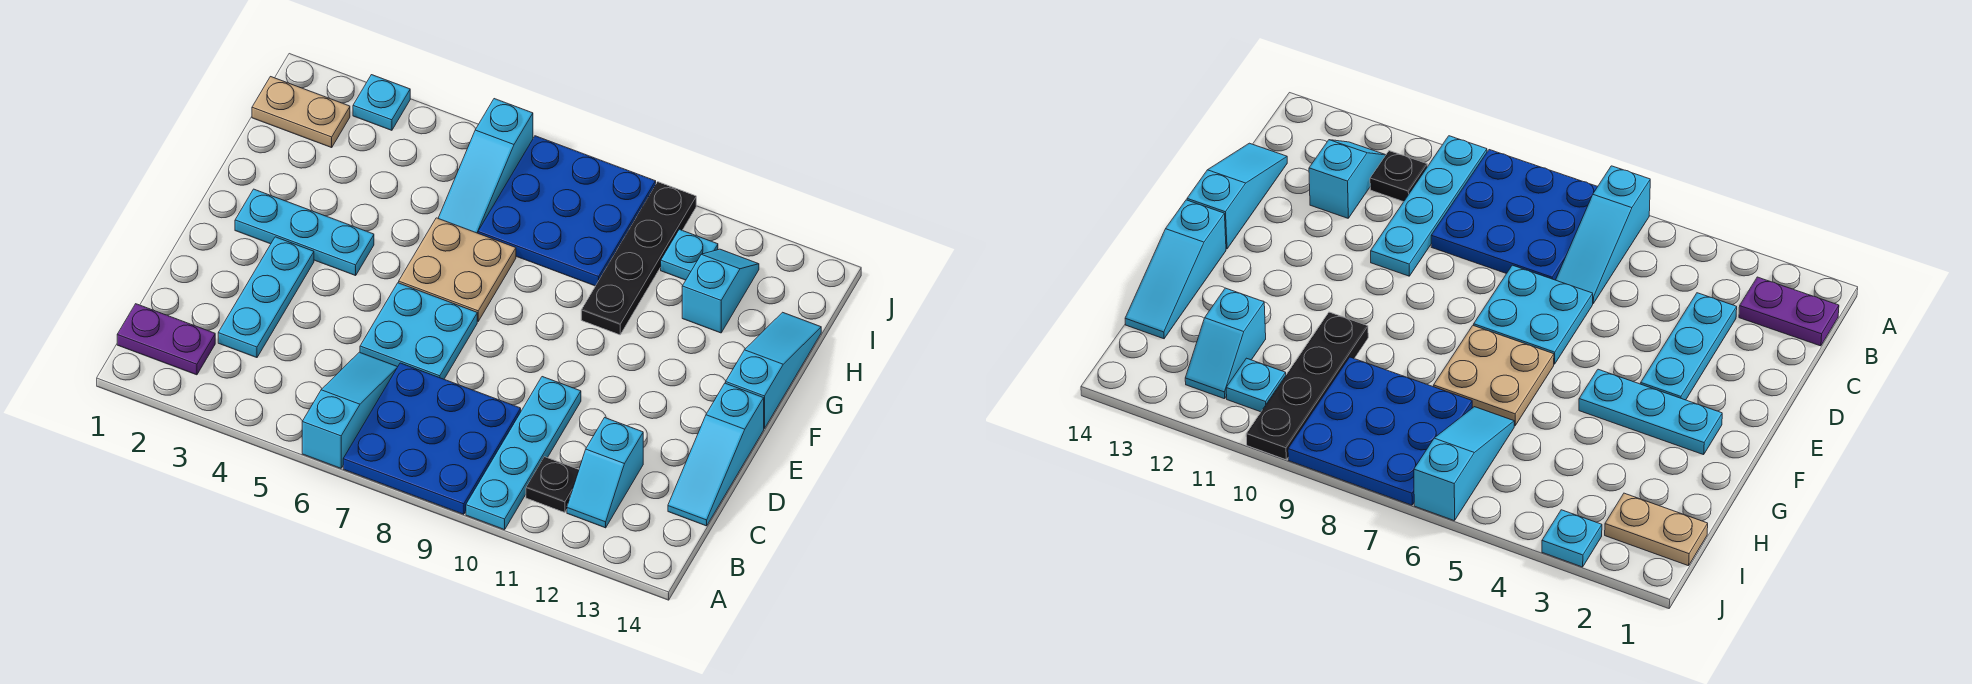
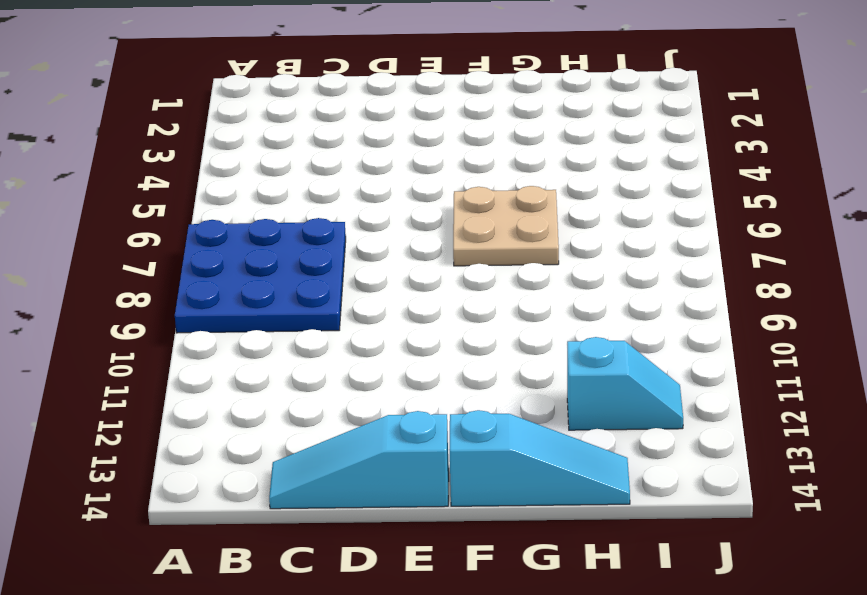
none -> cyan slope A6:C6 level 1 top A
none -> cyan plate A10:D10 level 1
none -> purple plate B1:B2 level 1

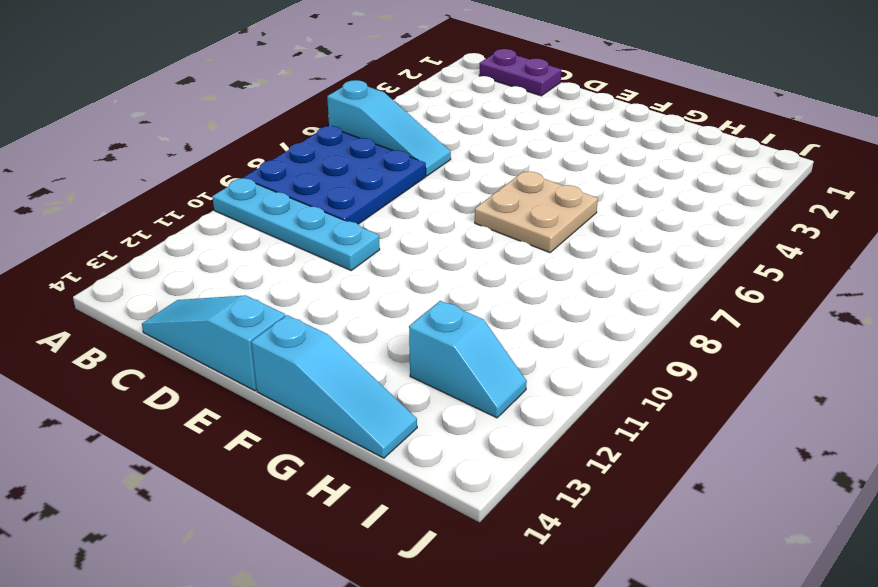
purple plate B1:C1 level 1 -> purple plate B1:B2 level 1
none -> black plate B11 level 1
none -> cyan slope B12:C12 level 1 top C
none -> cyan plate C3:E3 level 1

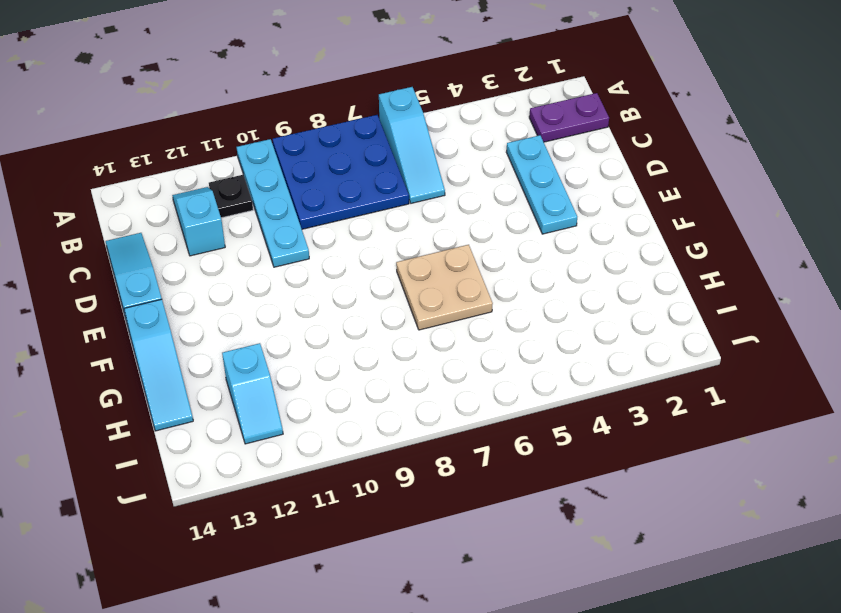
none -> cyan plate D6:E7 level 1
none -> cyan plate F2:F4 level 1
none -> black plate G10:J10 level 1

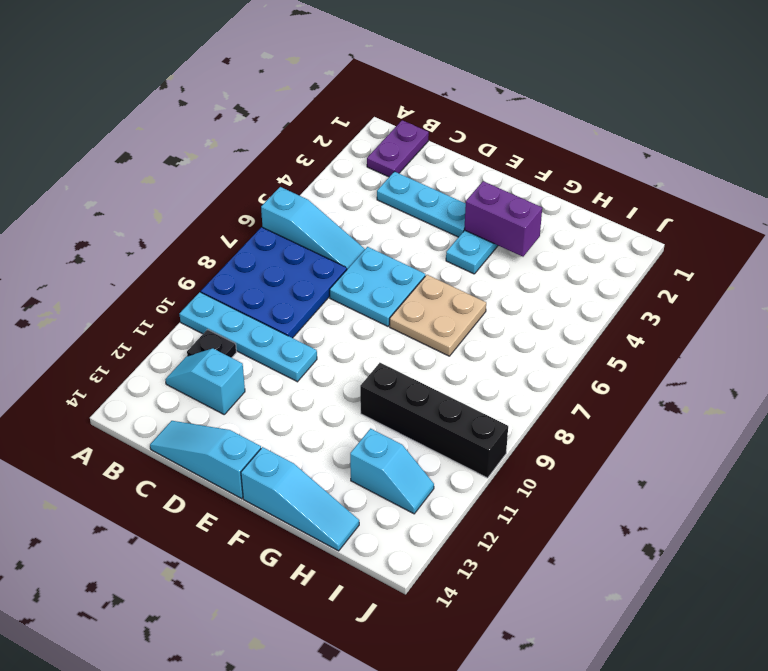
purple brick F3:G3 level 2 -> none
black brick G10:J10 level 1 -> black plate G10:J10 level 1
none -> cyan slope H6:J6 level 1 top J
none -> blue plate H7:J9 level 1
none -> tan plate I1:I2 level 1

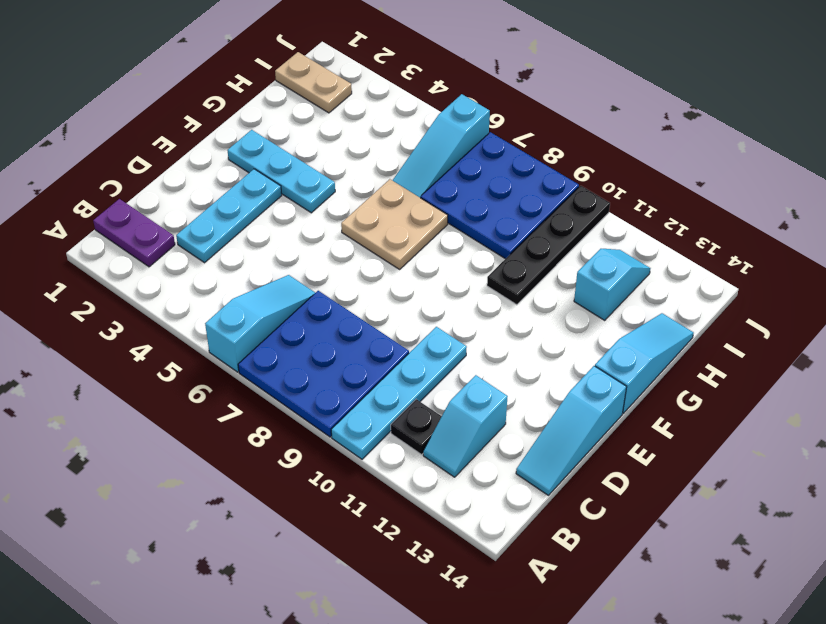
none -> cyan plate D6:E7 level 1
none -> cyan plate I11 level 1
none -> cyan plate J3 level 1

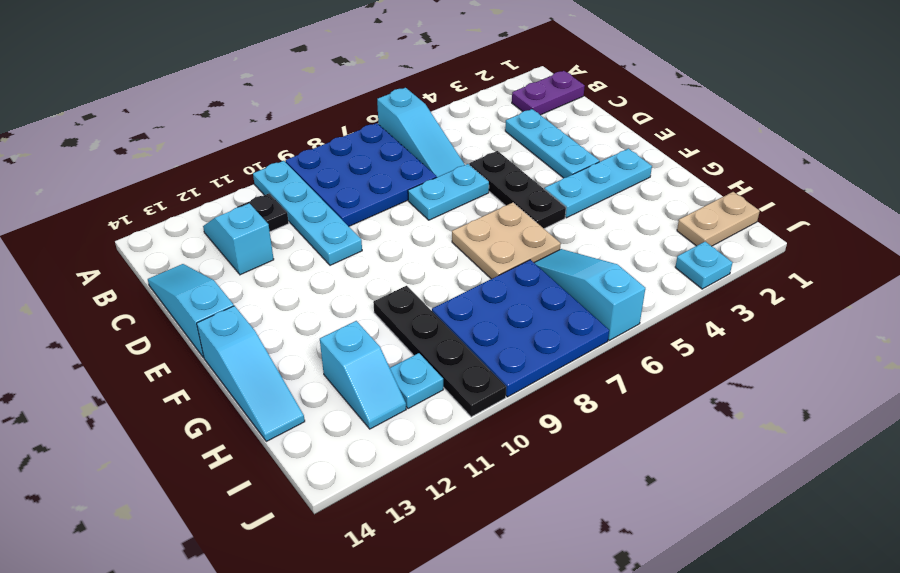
black plate D5:F5 level 1 -> none
cyan plate D6:D7 level 1 -> cyan plate D6:E7 level 1

